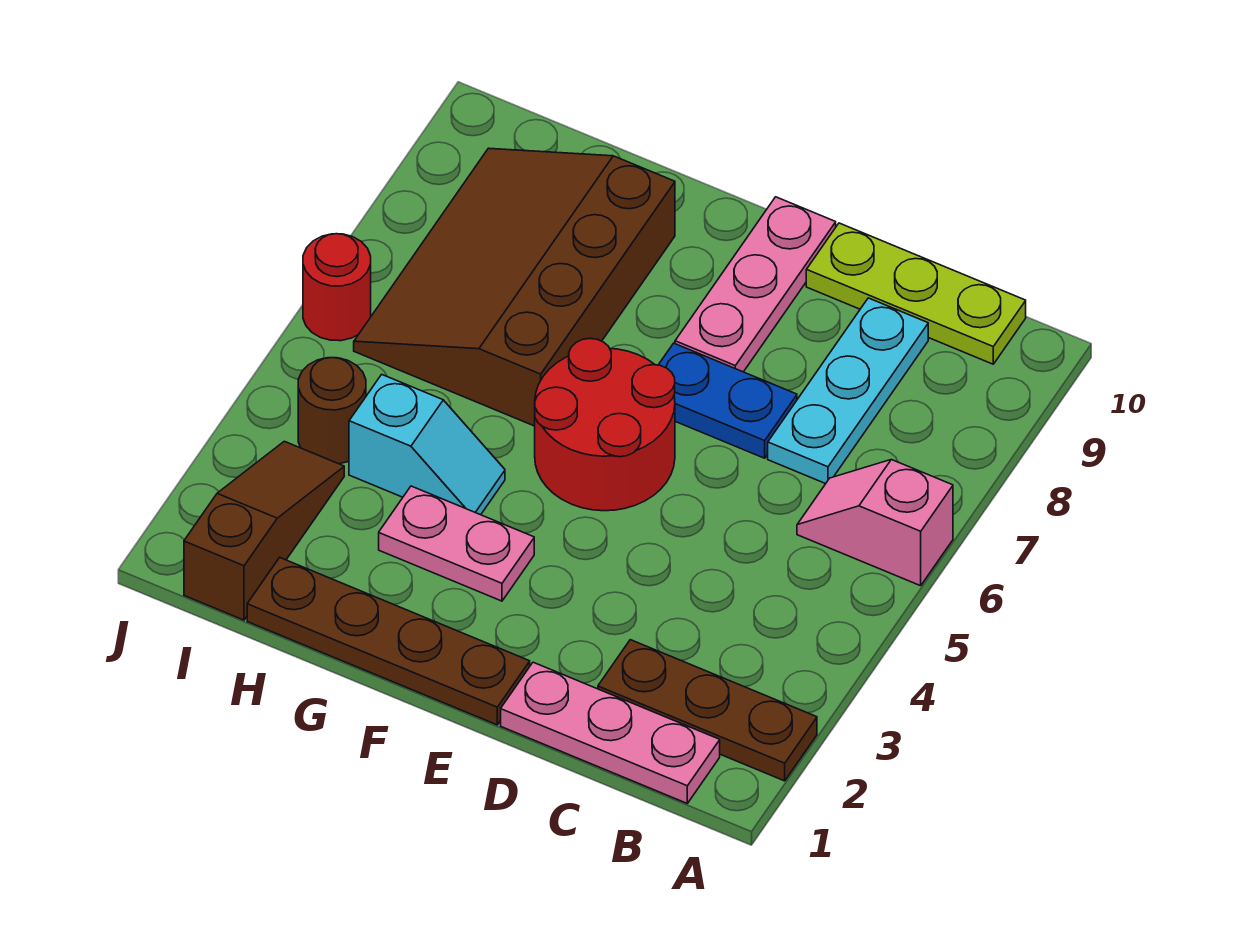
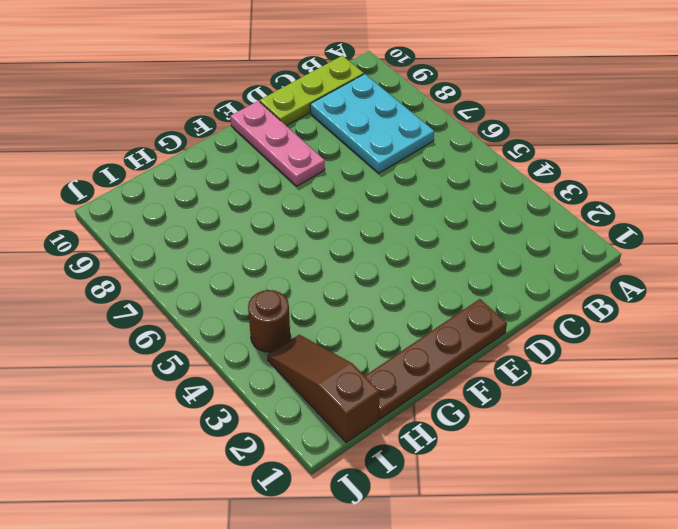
cyan plate B7:C9 level 1 -> cyan plate C7:C9 level 1
none -> brown plate A2:C2 level 1
none -> pink slope A6:B6 level 1 top A
none -> pink plate B1:D1 level 1

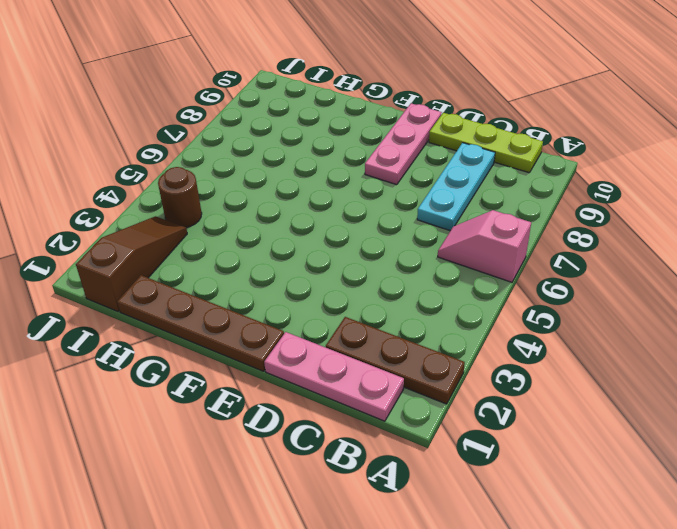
none -> blue plate D7:E7 level 1
none -> red round brick E5:F6 level 1
none -> pink plate F3:G3 level 1

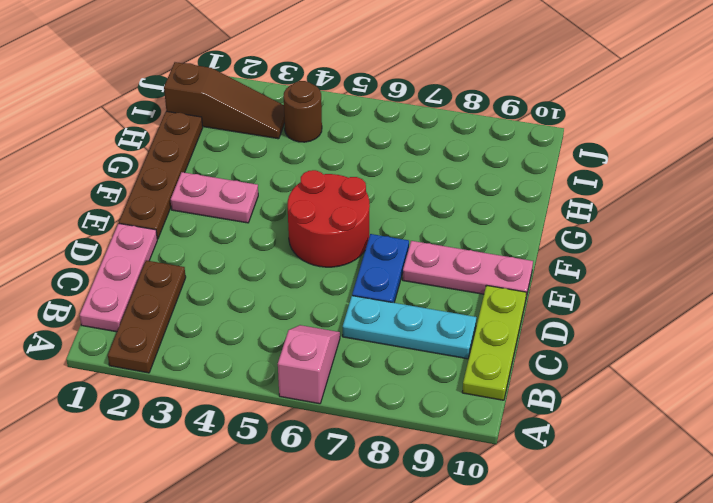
pink plate F2:F3 level 1 -> pink plate F3:G3 level 1
none -> cyan slope G4:H4 level 1 top H
none -> brown slope G6:I9 level 1 top G
none -> red round brick J6 level 1

